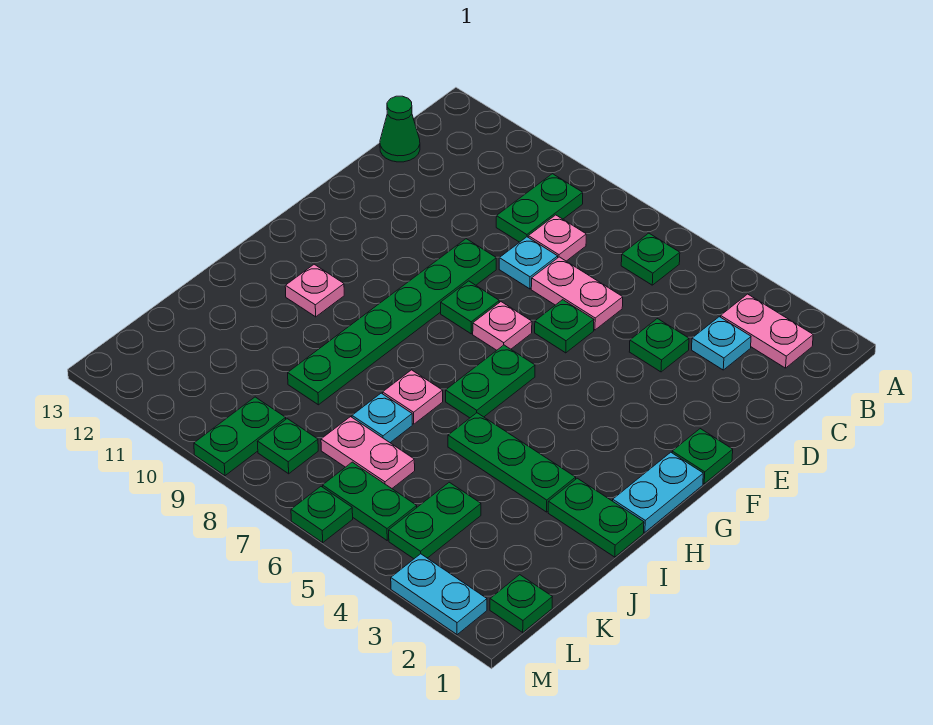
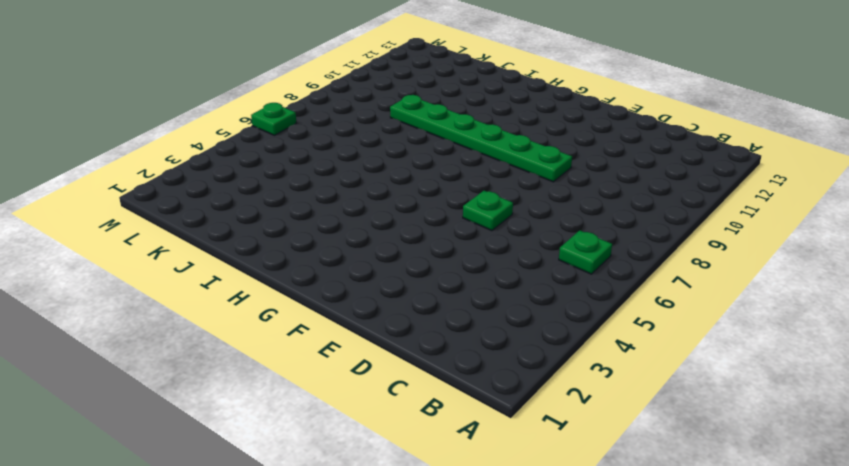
none -> pink plate B2:B3 level 1
none -> green plate B9:C9 level 1
none -> cyan plate C3 level 1

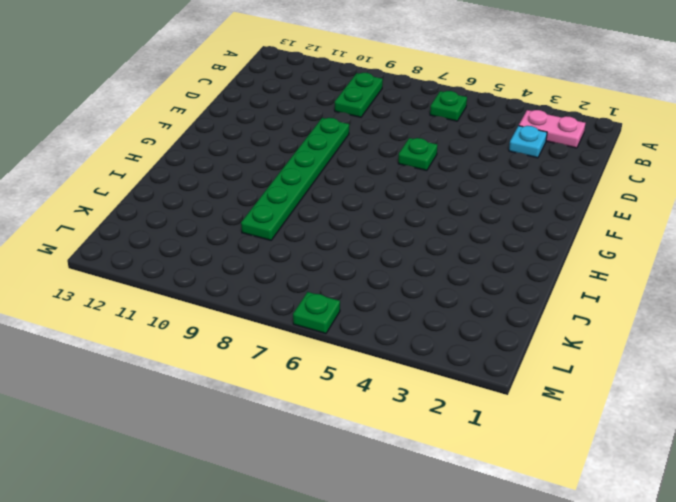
none -> pink plate C8 level 1
none -> green cone C13 level 1
none -> green plate D4 level 1

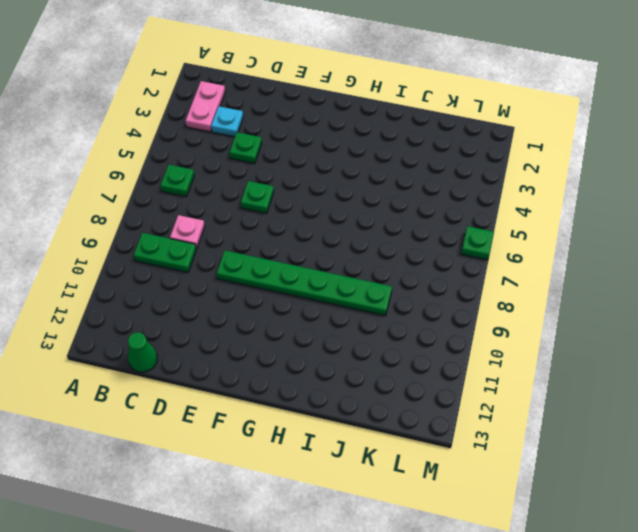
none -> pink plate D6:D7 level 1
none -> cyan plate D8 level 1
none -> green plate F1 level 1

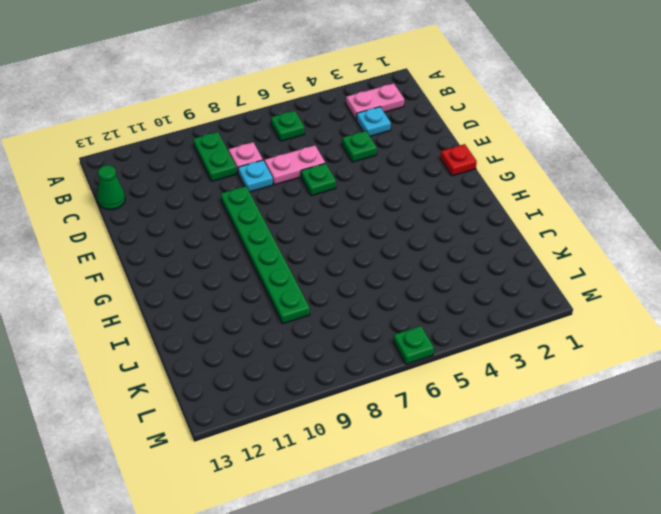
red plate F1 level 1 -> green plate F1 level 1
none -> pink plate F7 level 1
none -> green plate F8 level 1
none -> cyan plate G1:H1 level 1

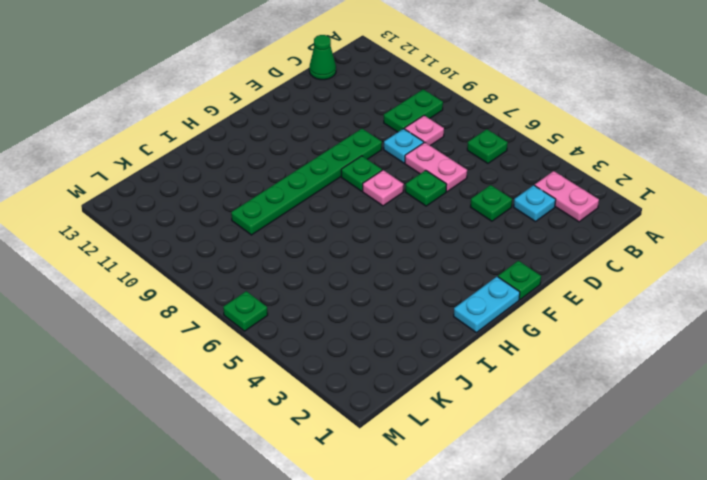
none -> green plate G6:H6 level 1
none -> pink plate H11 level 1
none -> green plate I1:I2 level 1

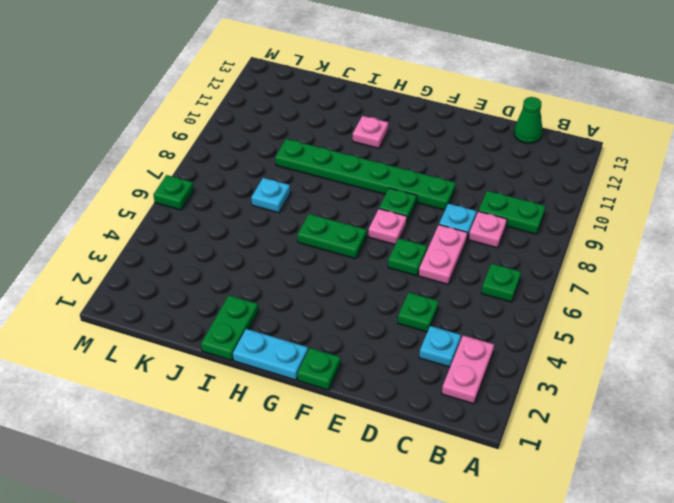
none -> green plate I3:I5 level 1
none -> pink plate I7 level 1
none -> green plate K4:L4 level 1

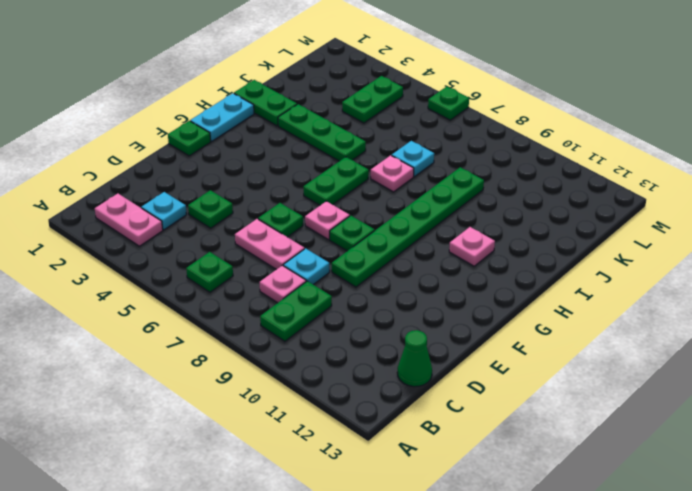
none -> pink plate K6:K7 level 1
none -> green plate L1 level 1
none -> green plate L5:L6 level 1

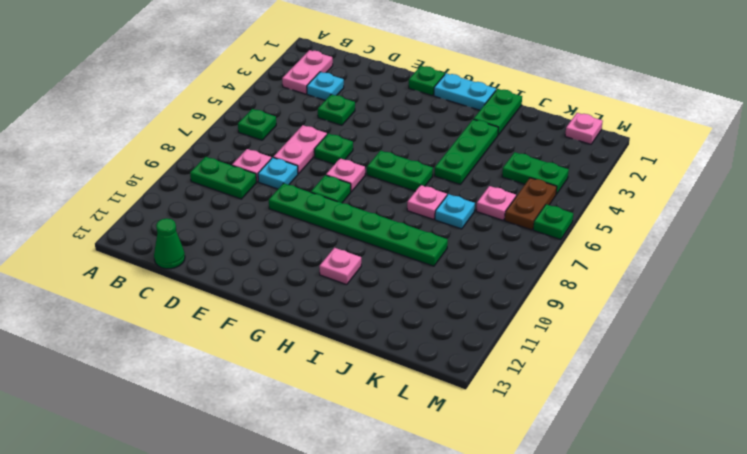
pink plate K6 level 1 -> pink plate K6:K7 level 1
pink plate L1 level 1 -> green plate L1 level 1
brown plate L5:L6 level 1 -> green plate L5:L6 level 1
none -> green plate L8 level 1
none -> green plate L9:M9 level 1
none -> cyan plate M2:M3 level 1

